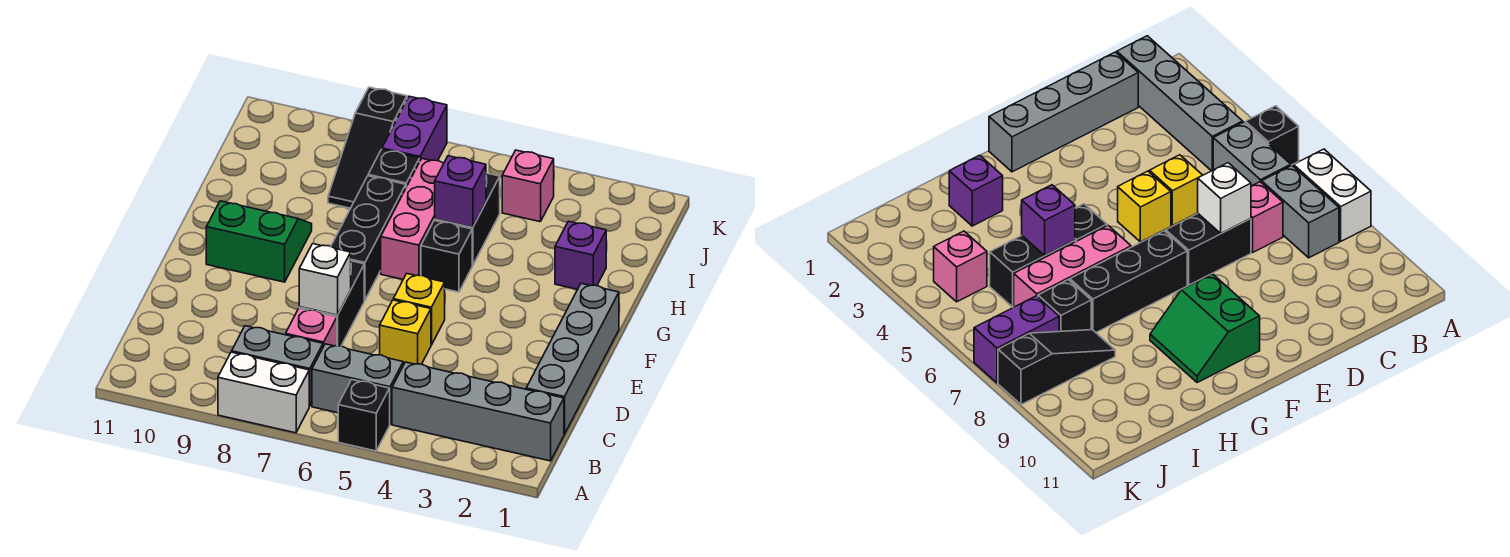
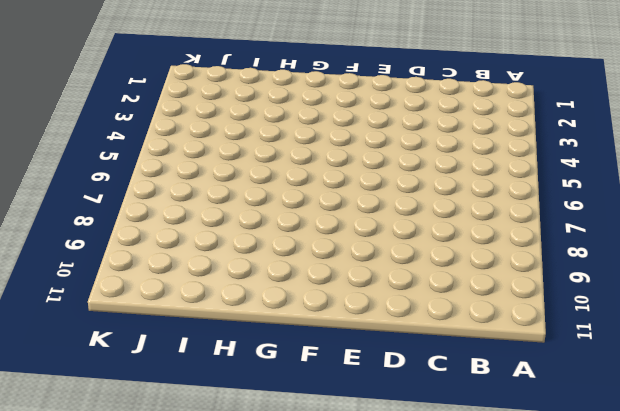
none -> black brick A5 level 1
none -> white brick A7:A8 level 1
none -> grey brick B1:B4 level 1

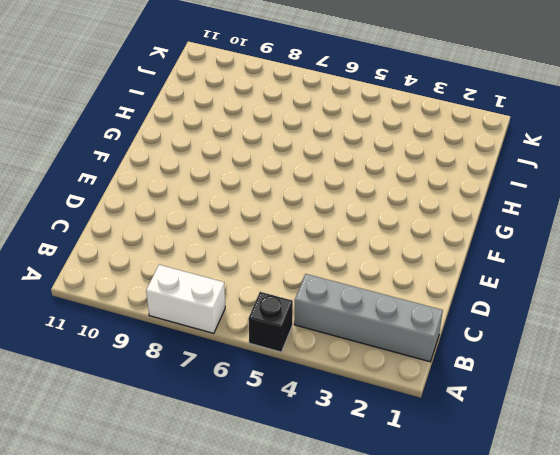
none -> grey brick B5:B6 level 1
none -> grey brick B7:B8 level 1
none -> grey brick C1:F1 level 1

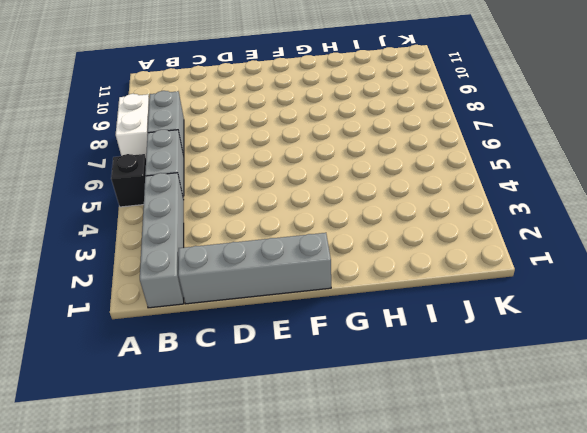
none -> pink brick C7 level 1
none -> yellow brick D5 level 1
none -> black brick D7:E7 level 1

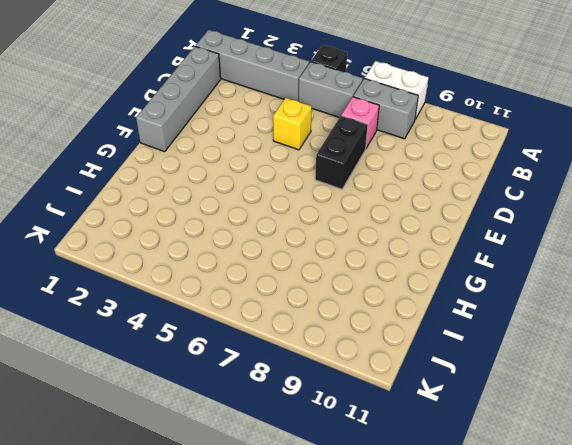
none -> yellow brick E5 level 1
none -> black brick F7:H7 level 1
none -> green slope F9:G10 level 1 top F

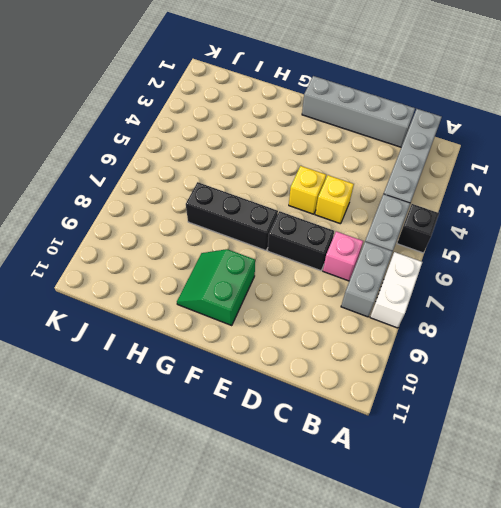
none -> black brick G5 level 1
none -> pink brick G6:I6 level 1
none -> purple brick H2 level 1

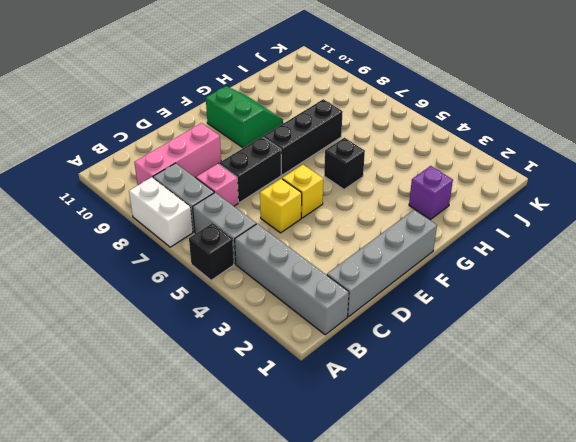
pink brick B9:D9 level 1 -> pink brick G6:I6 level 1
none -> black brick H5:I5 level 1
none -> black brick I7 level 1
none -> black slope I8:K8 level 1 top K

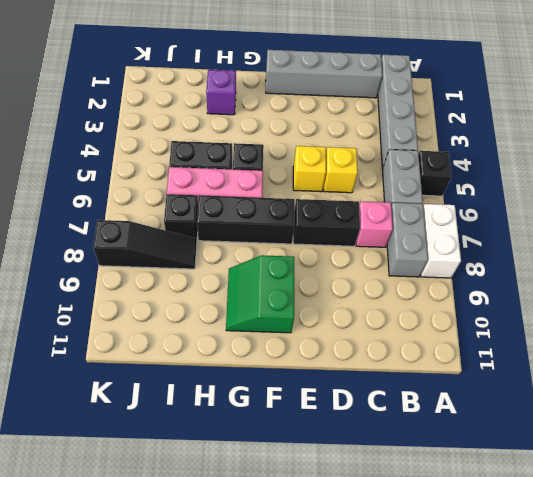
none -> pink brick J4 level 1
none -> purple brick J7:K7 level 1
none -> white brick D7 level 2

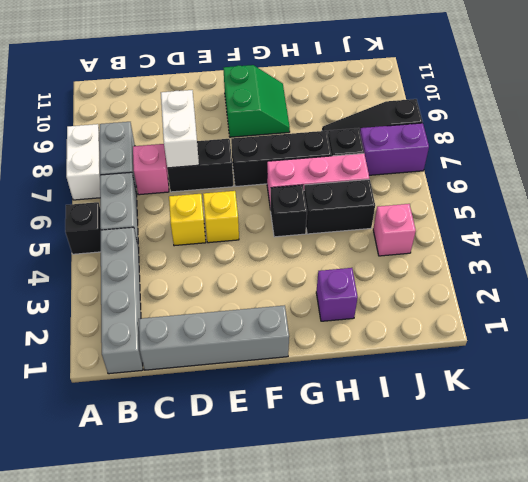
white brick D7:D8 level 2 -> white brick D7 level 2
none -> purple brick H5 level 2

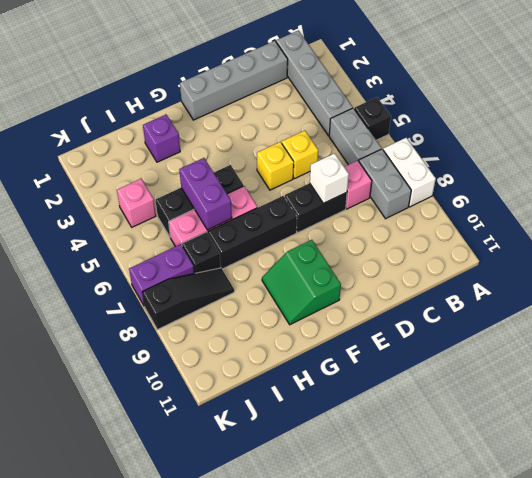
purple brick H5:H6 level 2 -> purple brick H5 level 2

